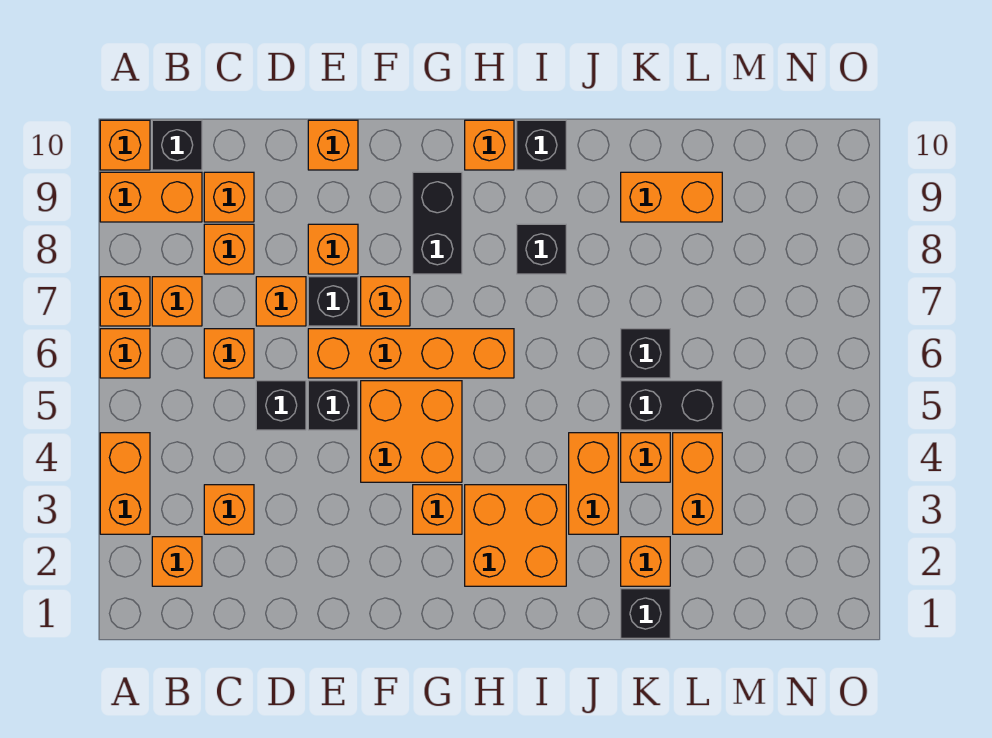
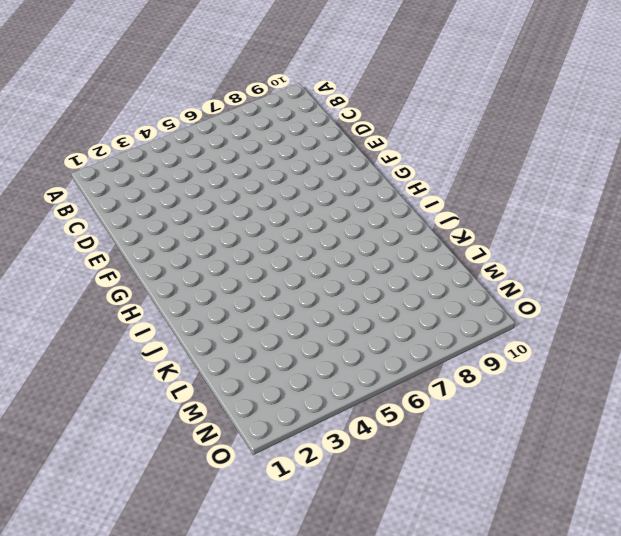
none -> orange brick A3:A4 level 1
none -> orange brick A6 level 1
none -> orange brick A7 level 1
none -> orange brick A9:B9 level 1

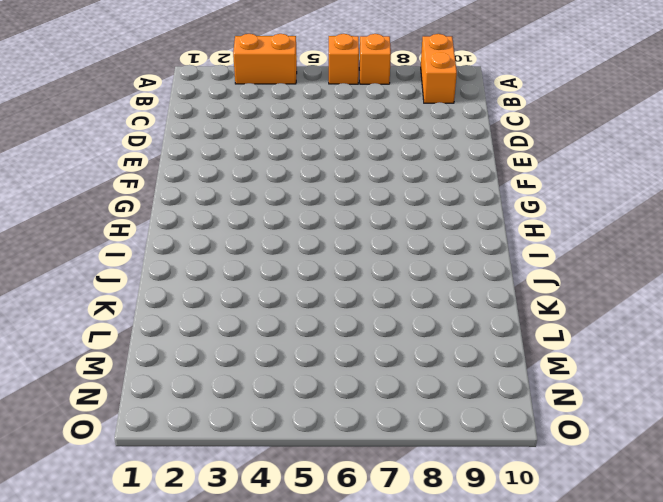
none -> orange brick A10 level 1
none -> orange brick B2 level 1
none -> orange brick B7 level 1
none -> black brick B10 level 1

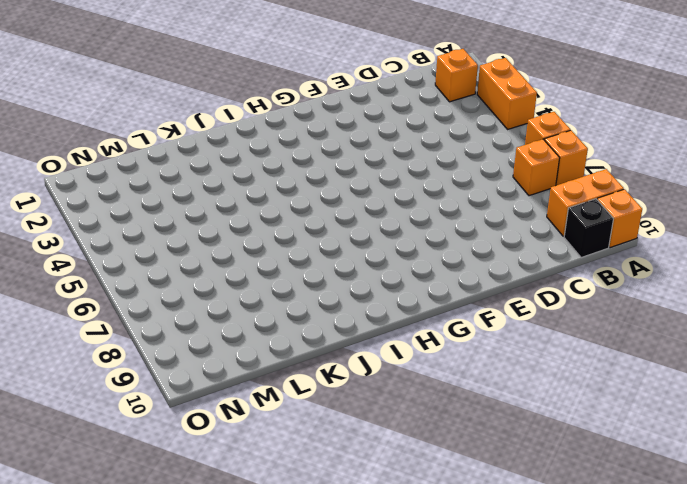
none -> orange brick C3 level 1
none -> orange brick C6 level 1
none -> orange brick C8 level 1
none -> orange brick C9 level 1

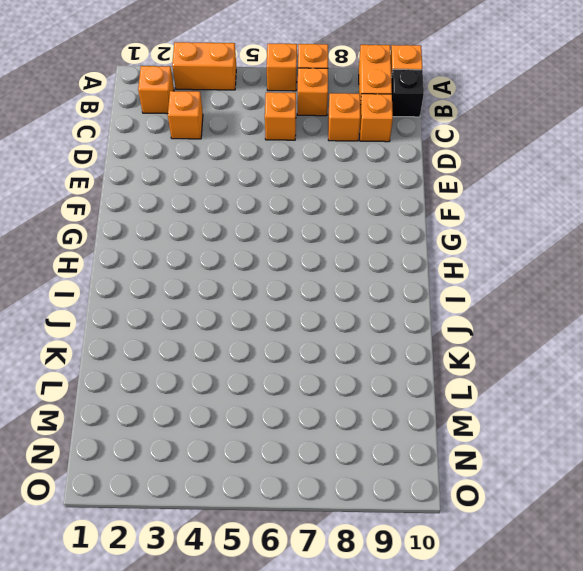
none -> black brick D5 level 1
none -> orange brick D7 level 1
none -> black brick E5 level 1
none -> orange brick E6:H6 level 1

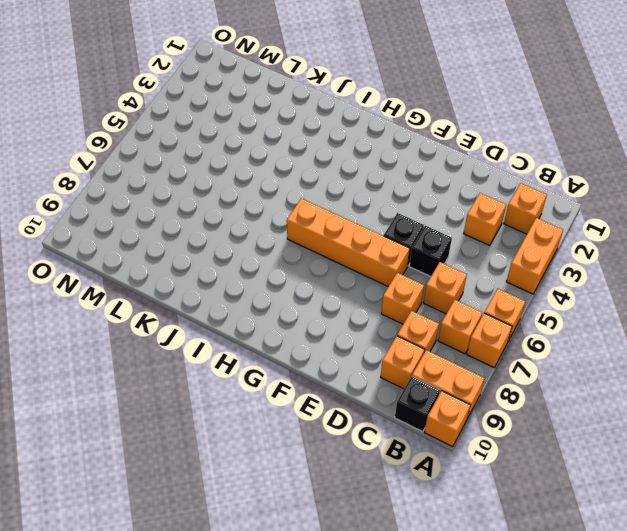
none -> black brick E7 level 1
none -> orange brick E8 level 1
none -> orange brick E10 level 1
none -> orange brick F4:G5 level 1

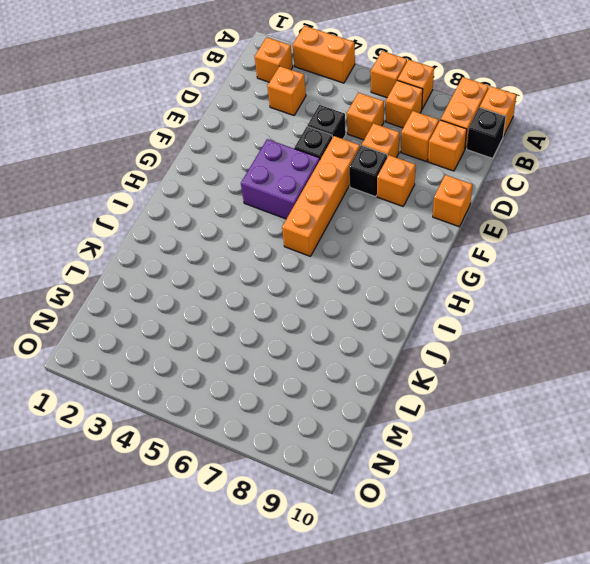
purple brick F4:G5 level 1 -> orange brick F4:G5 level 1
none -> orange brick F7 level 1
none -> orange brick G3 level 1
none -> black brick G8:G9 level 1
none -> orange brick H2:I3 level 1

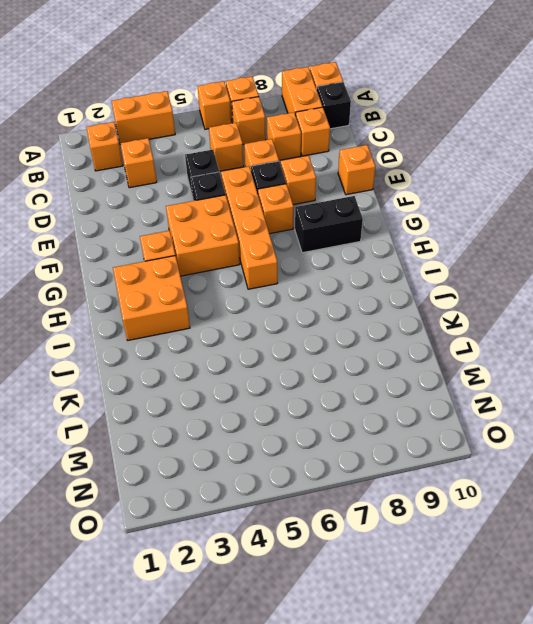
none -> orange brick H10 level 1
none -> black brick I8 level 1
none -> black brick I10 level 1
none -> orange brick J3:J4 level 1

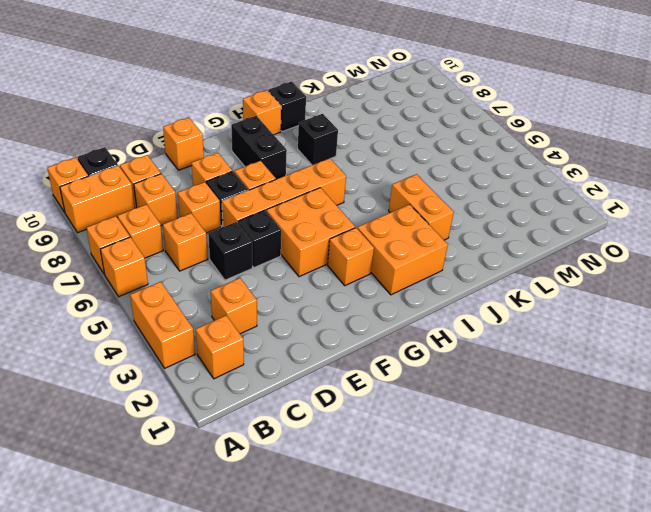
none -> black brick K1 level 1
none -> orange brick K2 level 1
none -> orange brick K4 level 1
none -> black brick K5:L5 level 1

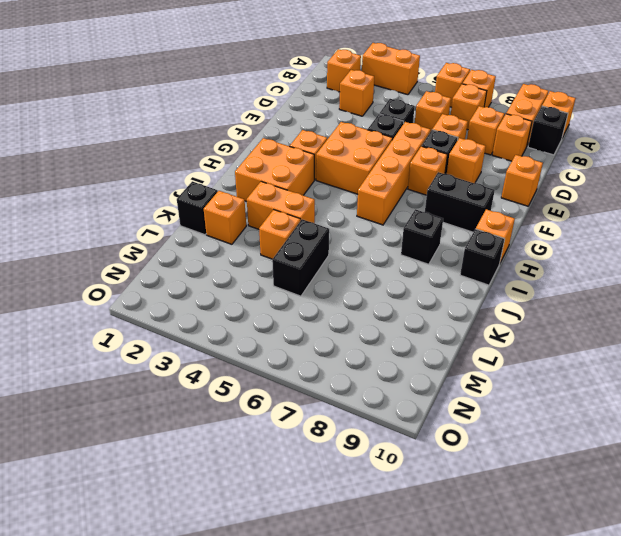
none -> black brick K6 level 1
none -> orange brick K9:L9 level 1
none -> orange brick L3:L4 level 1

